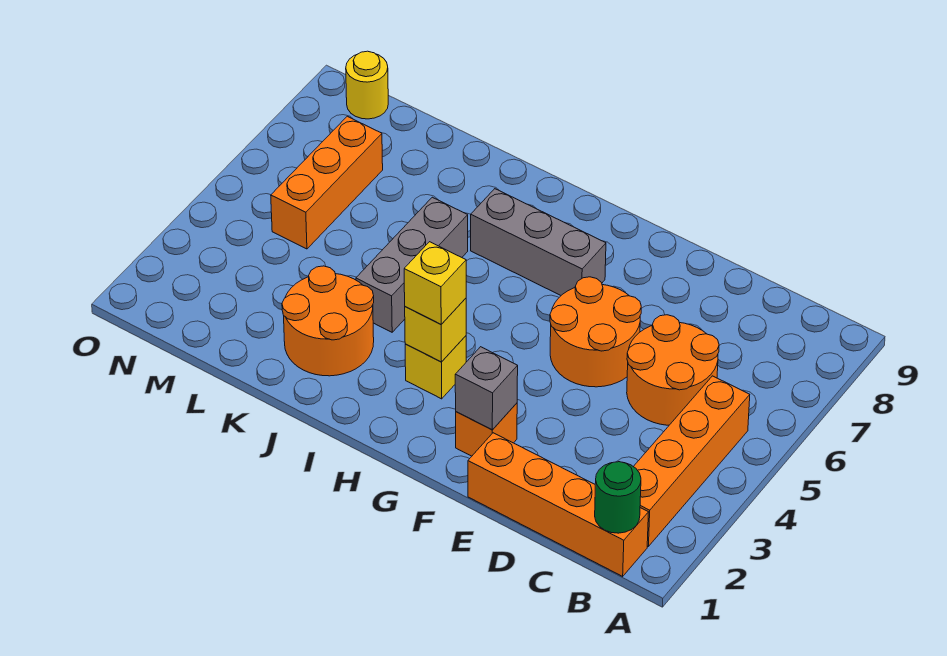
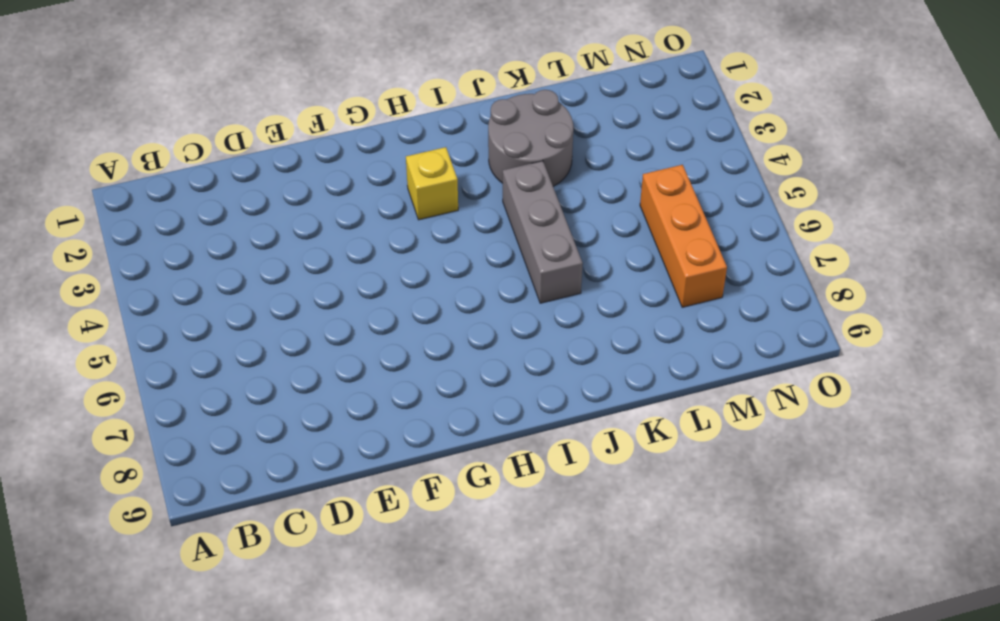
grey round brick J2:K3 level 1 -> orange round brick J2:K3 level 1
none -> orange brick B1:E1 level 1
none -> orange brick B2:B5 level 1
none -> orange round brick C5:D6 level 1

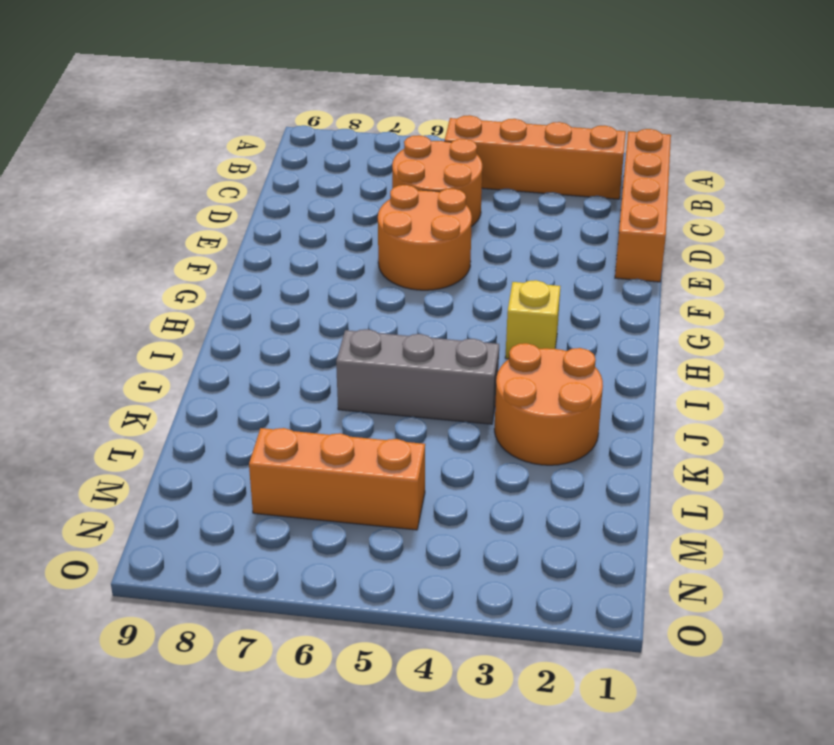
none -> orange brick F2 level 1
none -> grey brick G7:I7 level 1
none -> yellow round brick N9 level 1

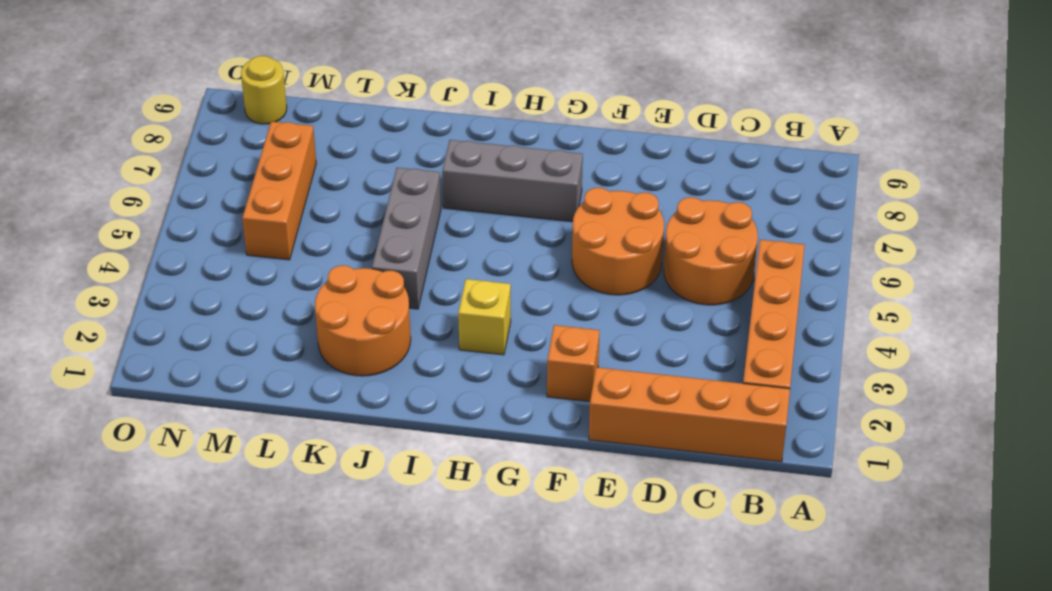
none -> green round brick B1 level 2
none -> grey brick F2 level 2
none -> yellow brick H3 level 2

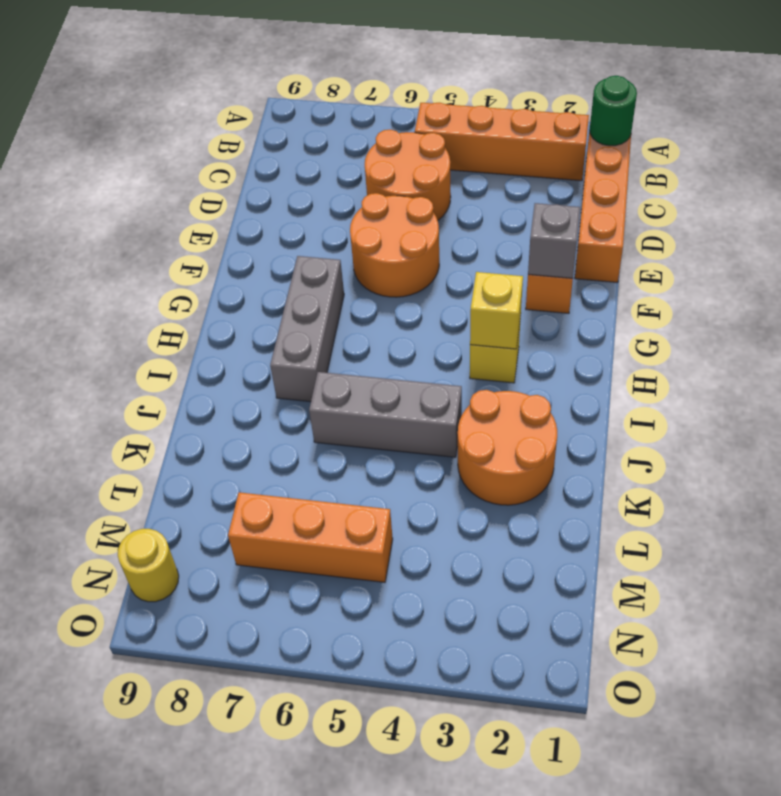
none -> yellow brick H3 level 3

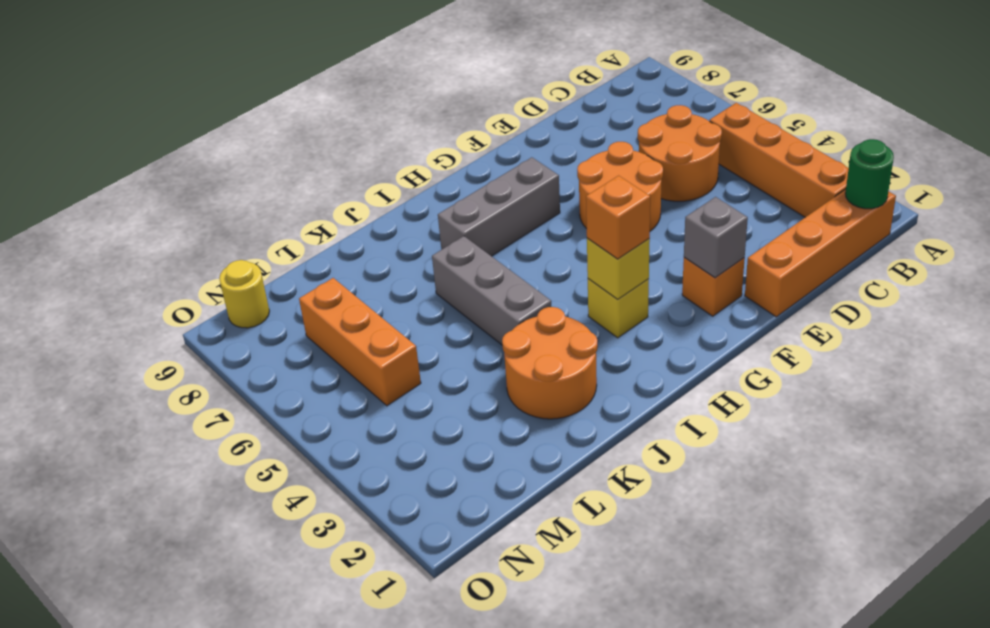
orange brick H3 level 3 -> yellow brick H3 level 3

